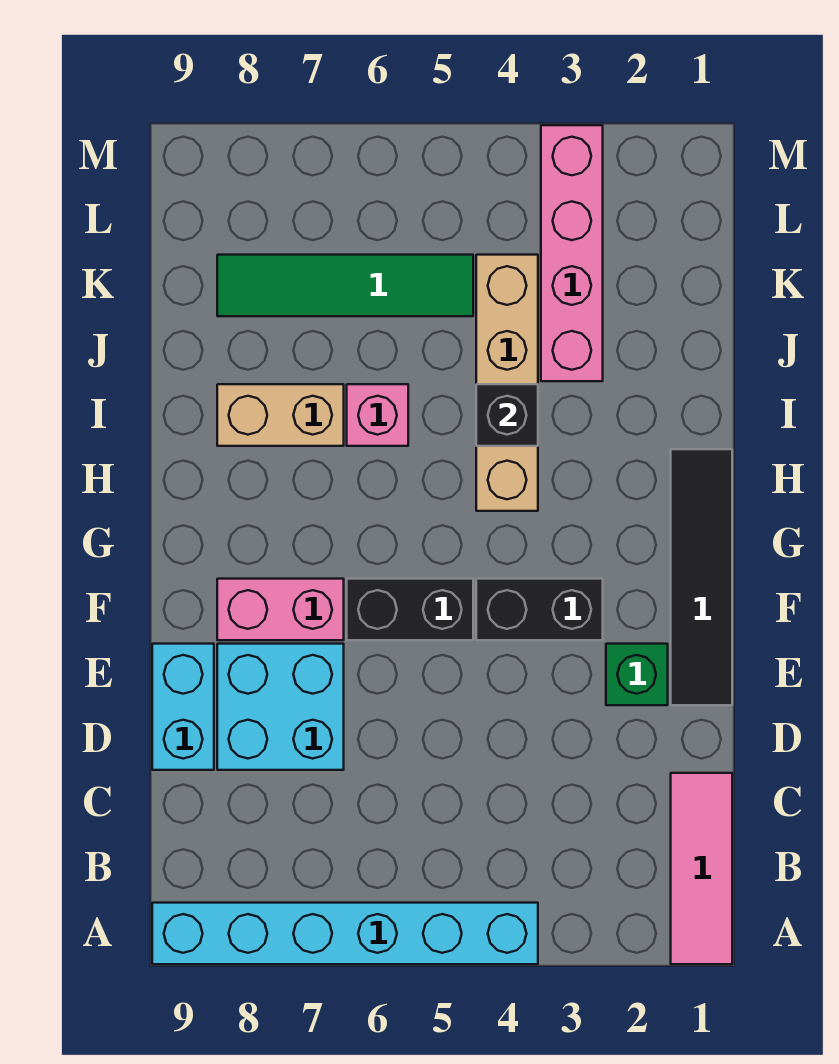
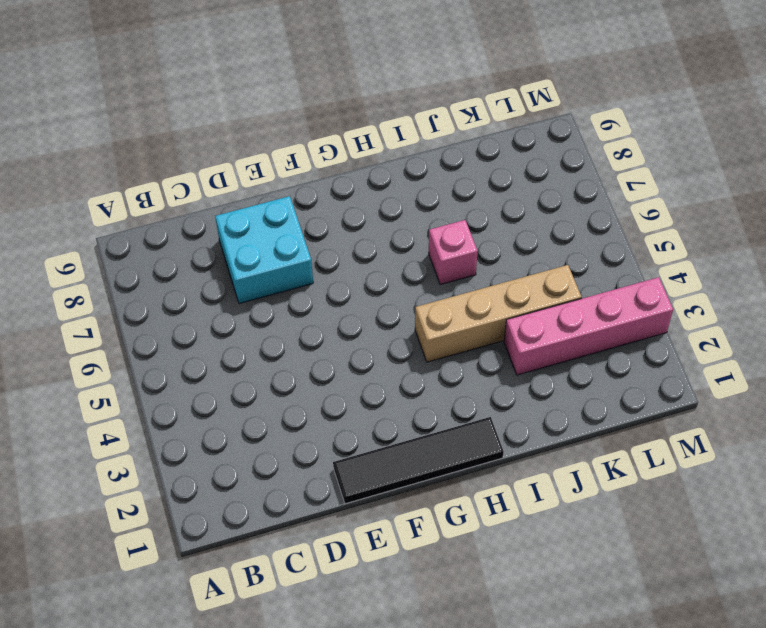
none -> pink tile A1:C1 level 1
none -> cyan brick A4:A9 level 1
none -> cyan brick D9:E9 level 1

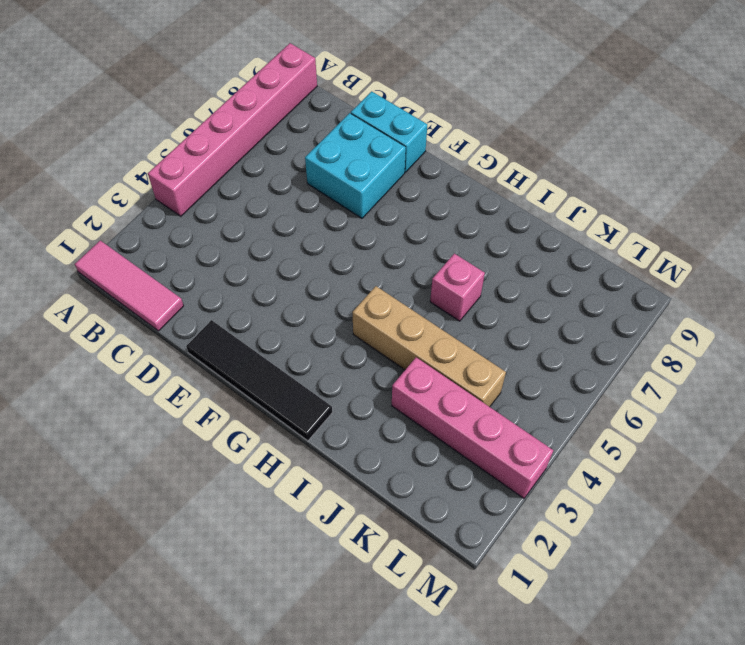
pink brick A4:A9 level 1 -> cyan brick A4:A9 level 1
none -> green brick E2 level 1
none -> black brick F3:F4 level 1
none -> black brick F5:F6 level 1

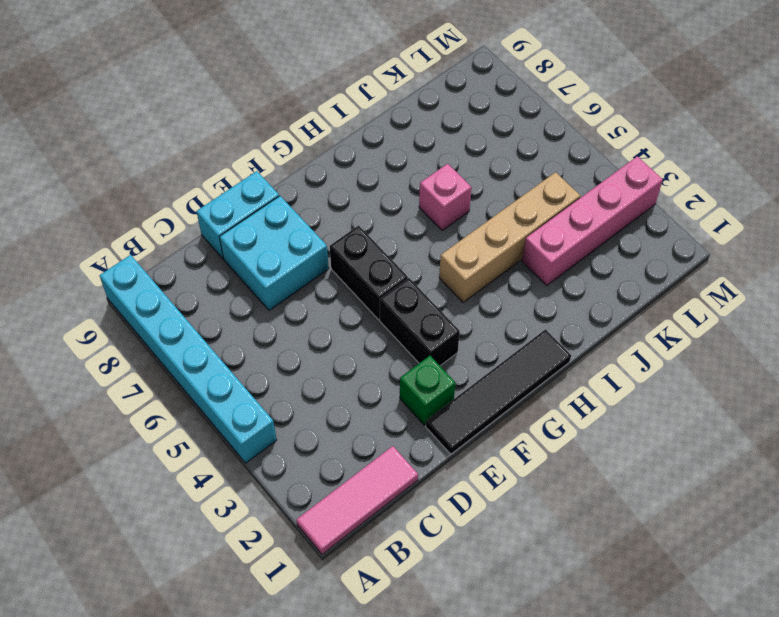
none -> pink brick F7:F8 level 1
none -> tan brick I7:I8 level 1
none -> green tile K5:K8 level 1

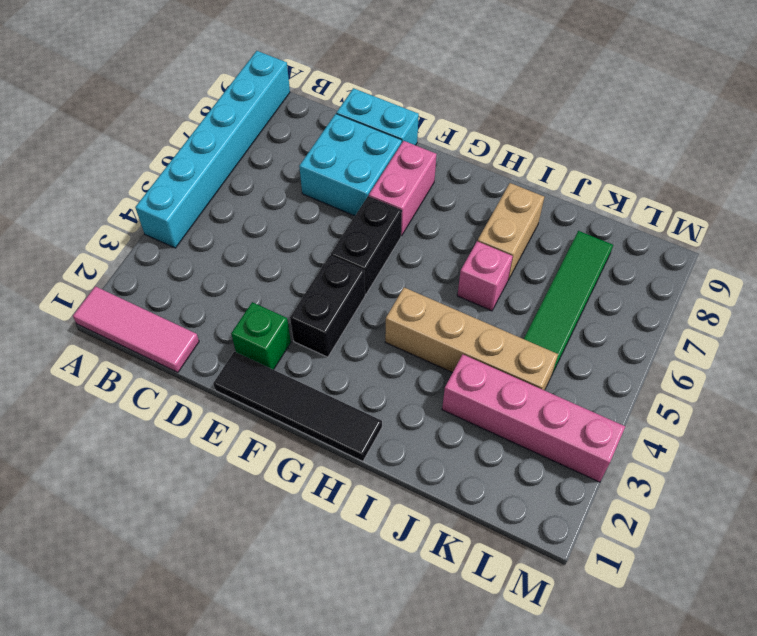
none -> black brick I4 level 2

